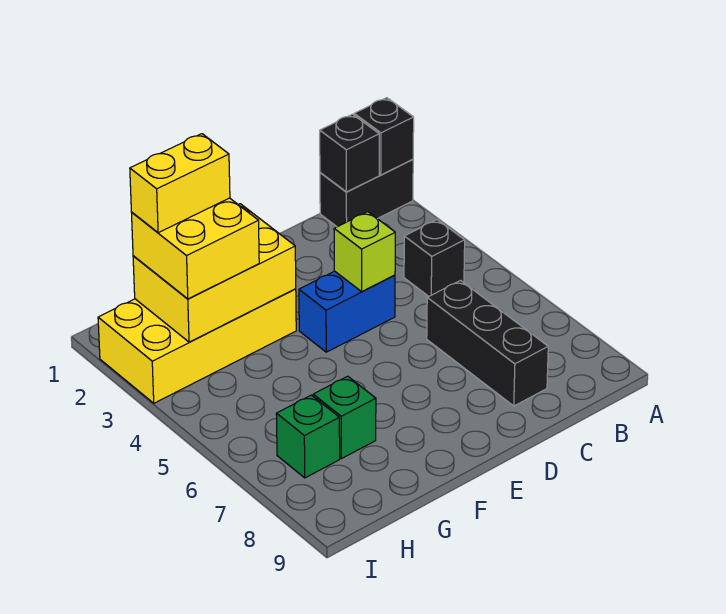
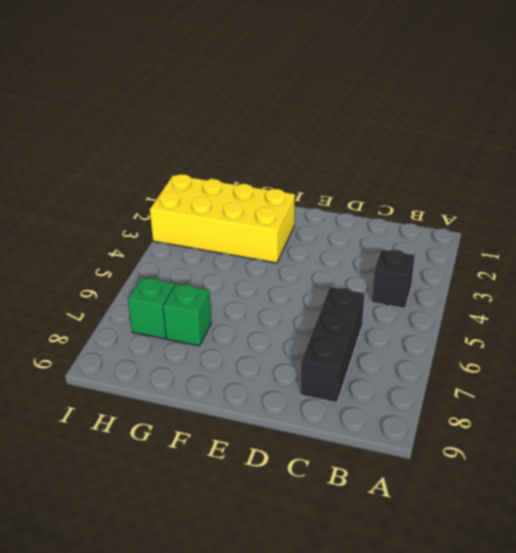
none -> black brick A1:B1 level 1
none -> blue brick D4:E4 level 1
none -> black brick A1 level 2

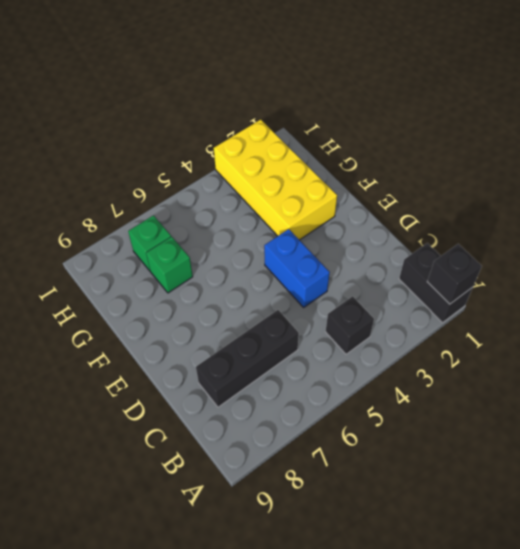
none -> black brick B1 level 2
none -> lime brick D4 level 2
none -> yellow brick F2:H3 level 2

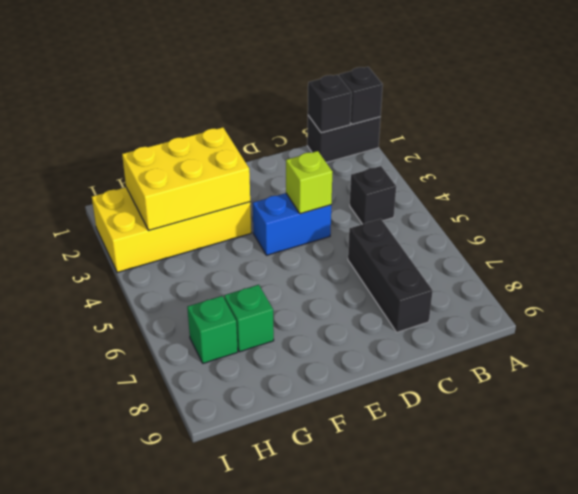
none -> yellow brick G2:H3 level 3
none -> yellow brick G2:H2 level 4

